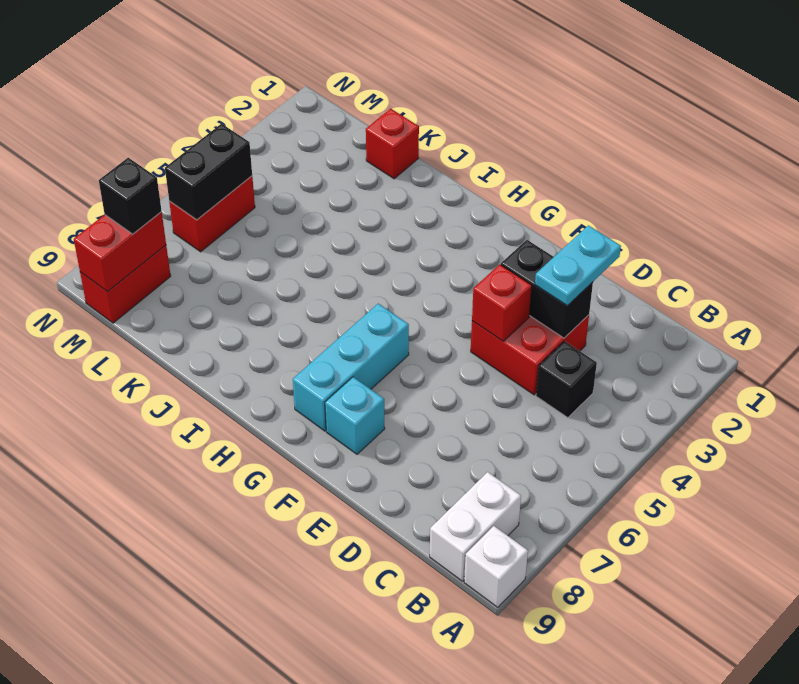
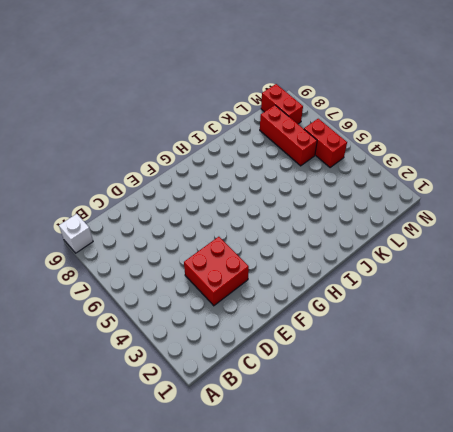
red brick L6:L8 level 1 -> none
none -> white brick B8:B9 level 1
none -> black brick C4 level 1
none -> cyan brick F8 level 1

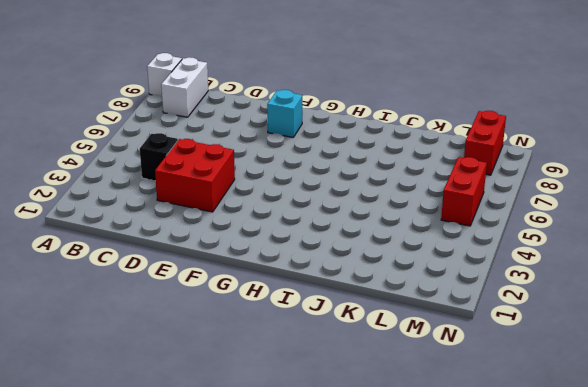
none -> cyan brick G6:G8 level 1
none -> red brick K1 level 1
none -> black brick D3:E3 level 2

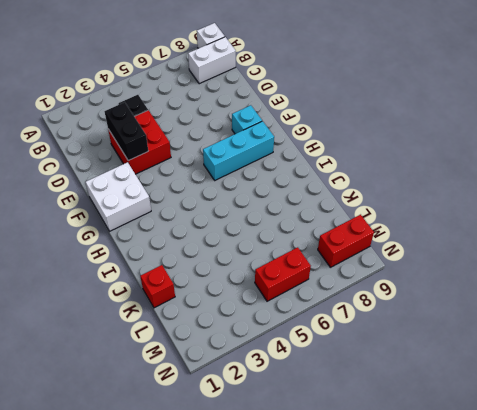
white brick F1:G2 level 1 -> none
none -> red brick E4 level 2
none -> black brick M5:M6 level 2
none -> red brick M8:M9 level 2

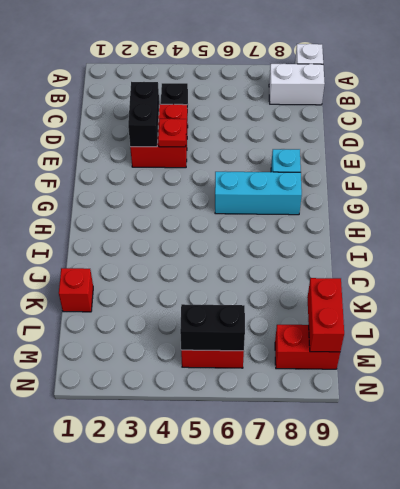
red plate E4 level 2 -> red brick E4 level 2
red brick L9:M9 level 2 -> red brick M8:M9 level 2
none -> cyan plate D2:D3 level 3
none -> black brick M8 level 3

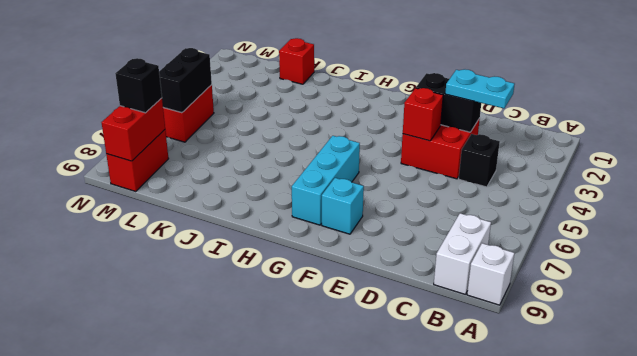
cyan plate C3:D3 level 3 -> cyan plate D2:D3 level 3

